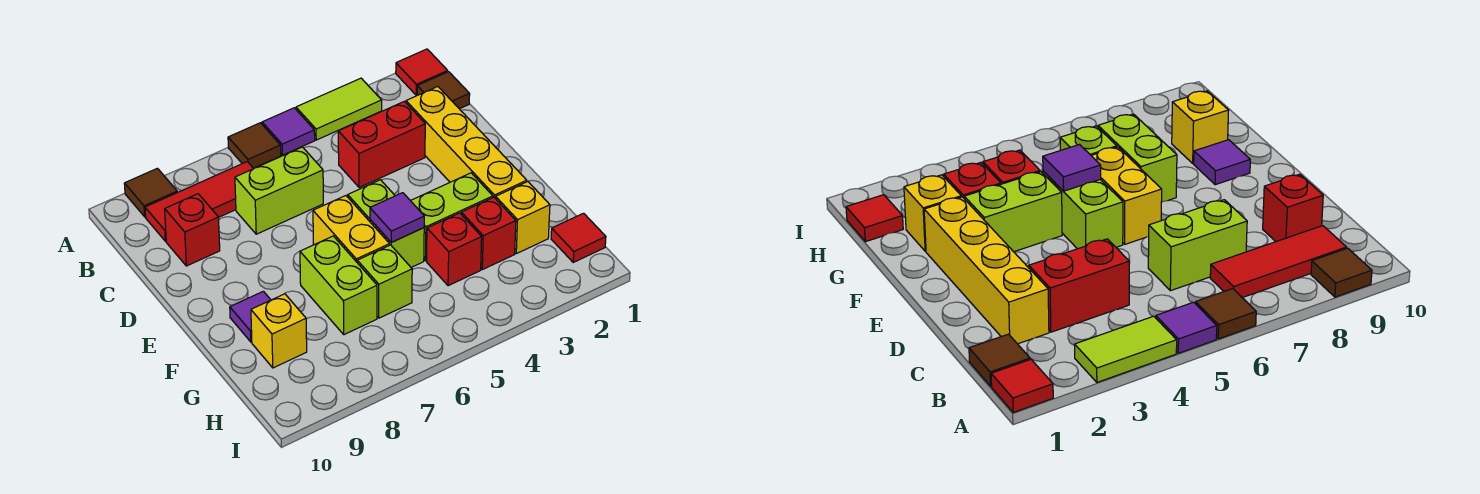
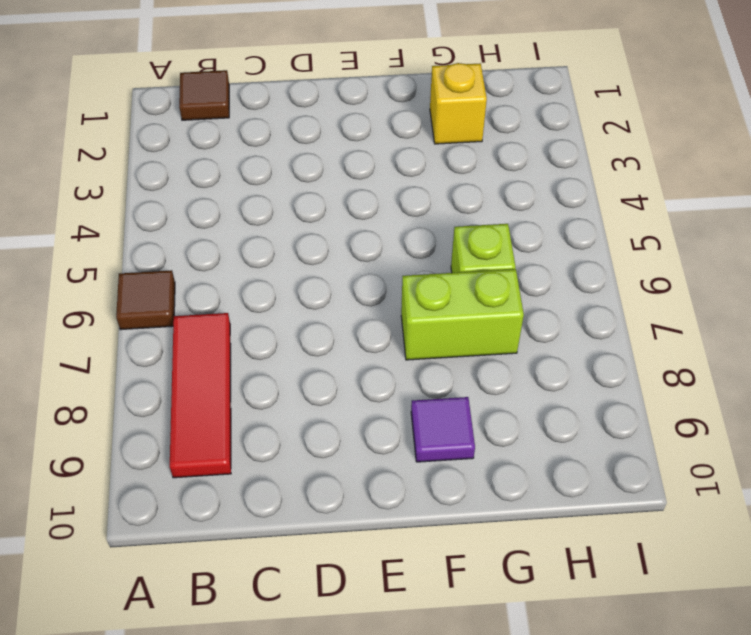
none -> red tile A1 level 1
none -> lime tile A3:A4 level 1
none -> purple tile A5 level 1

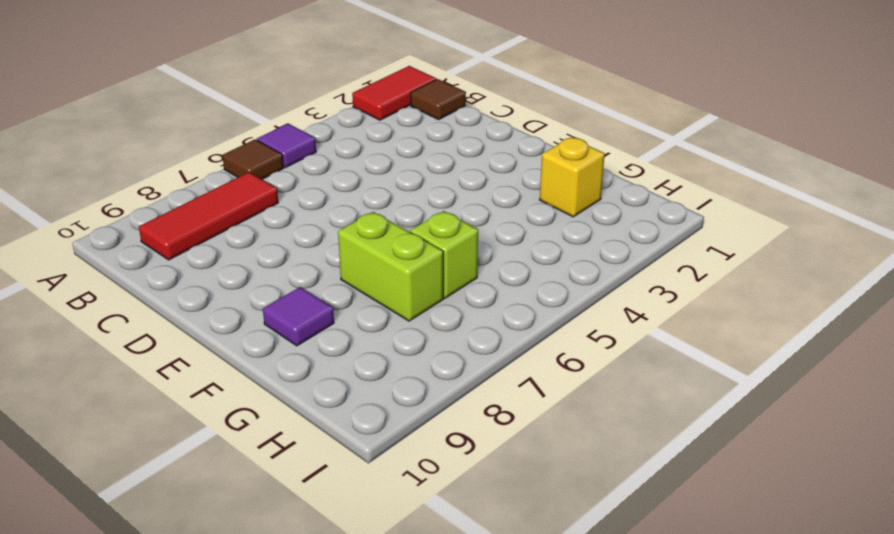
red tile A1:A2 level 1 -> red tile A1 level 1
none -> lime tile A3:A4 level 1
none -> brown tile A9 level 1
none -> yellow brick C2:F2 level 1

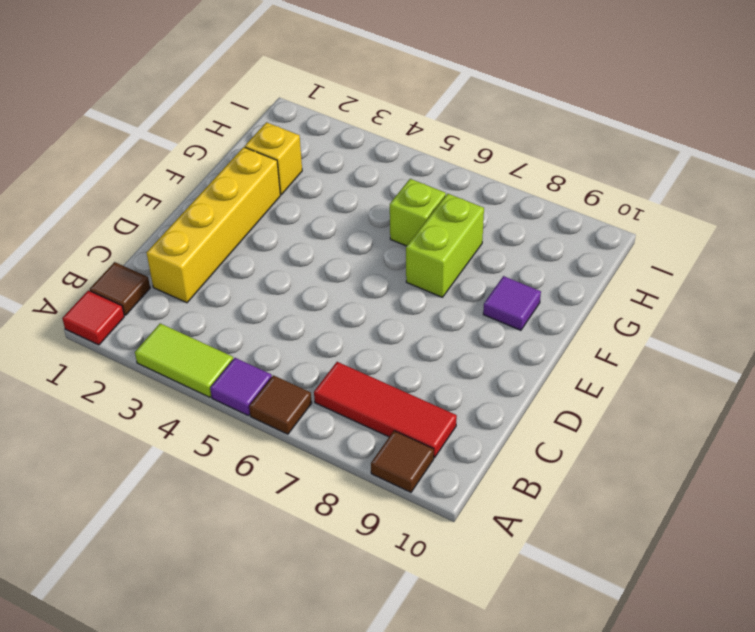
none -> red brick C3:C4 level 1
none -> lime brick C6:C7 level 1
none -> red brick C9 level 1

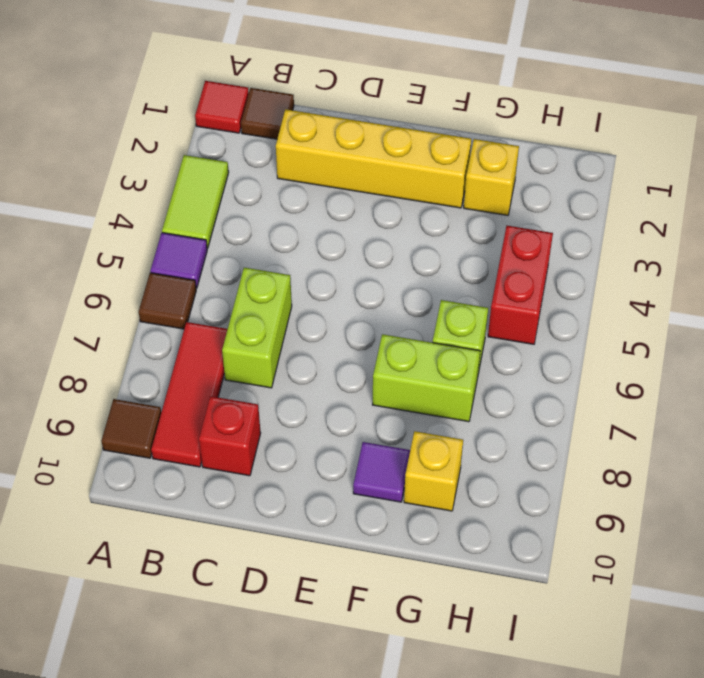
red brick H4:H5 level 1 -> red brick C3:C4 level 1
none -> lime brick E5:F5 level 1
none -> yellow brick E6:F6 level 1
none -> lime brick F3:F4 level 1

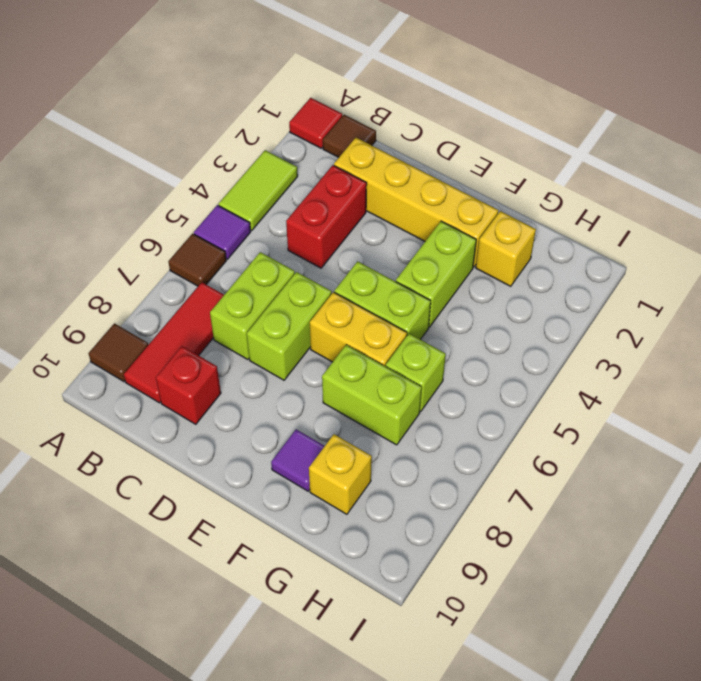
lime brick D6:D7 level 1 -> none
none -> red brick G3 level 1
none -> red brick G4 level 1
none -> red tile H1 level 1

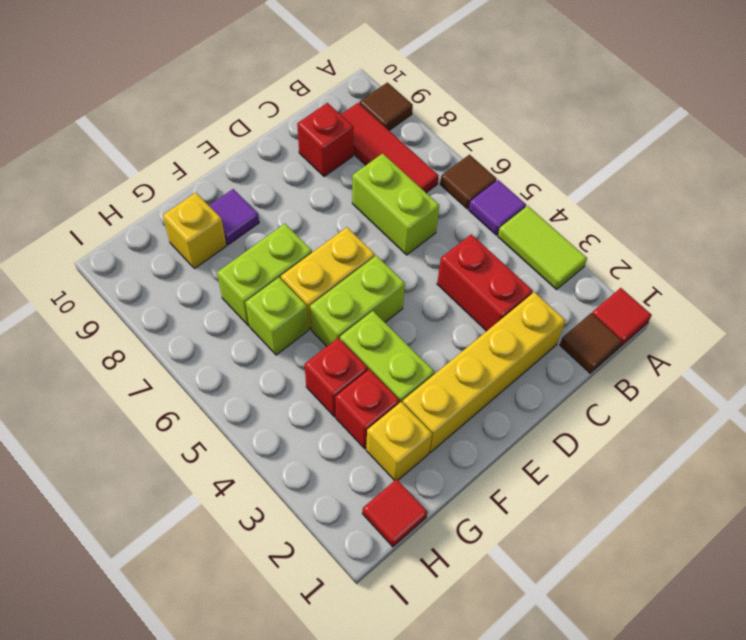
none -> purple tile F5 level 2

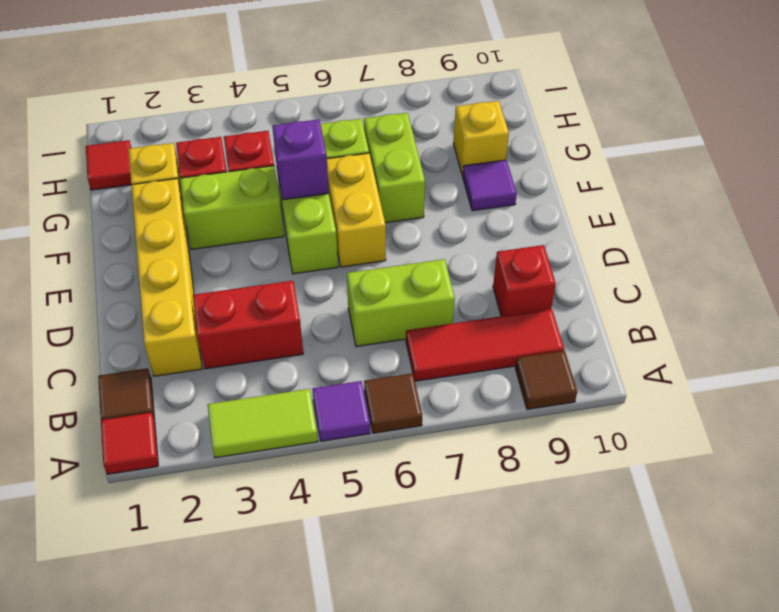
purple brick F5 level 2 -> purple tile F5 level 2

